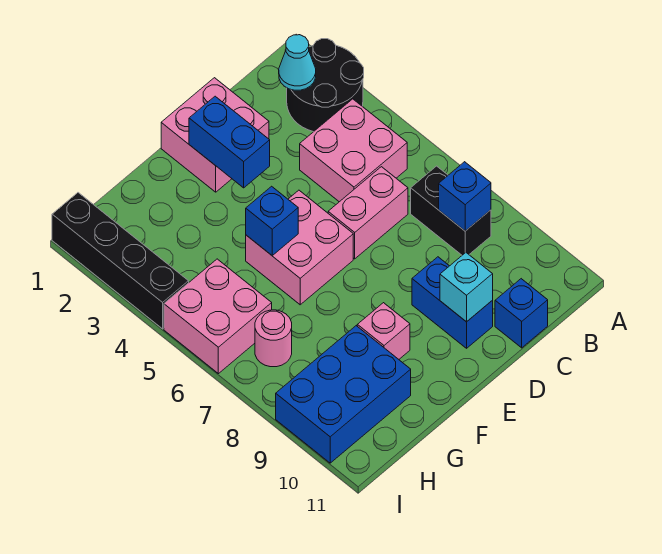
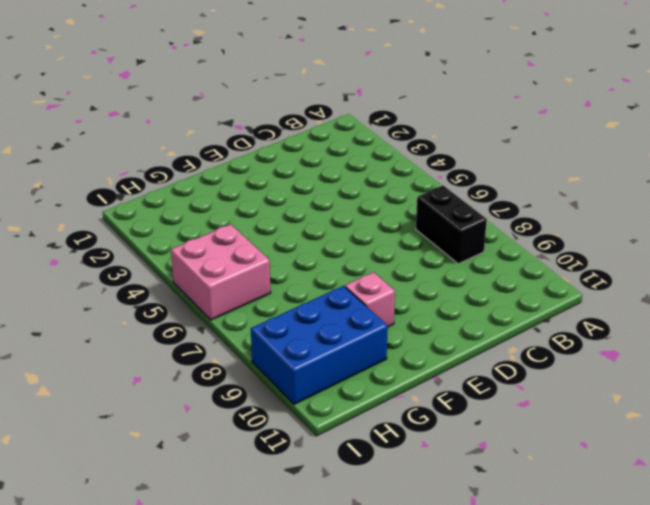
none -> black round brick A2:B3 level 1
none -> pink brick B4:C5 level 1
none -> pink brick C6:D6 level 1

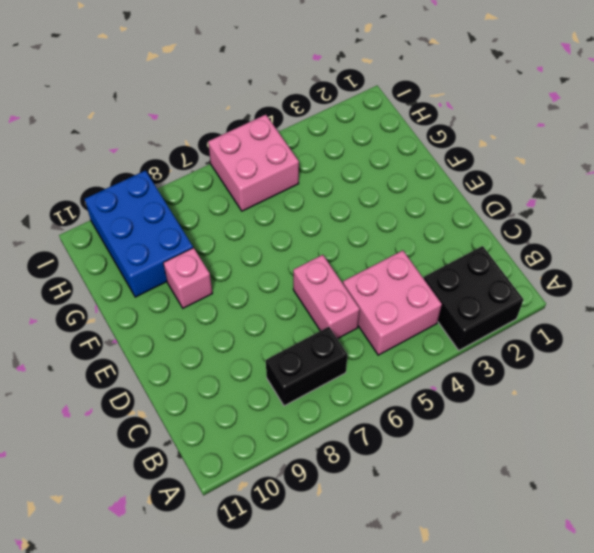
black brick A2:B3 level 1 -> black round brick A2:B3 level 1
none -> blue brick C11 level 1
none -> pink brick D1:E2 level 1
none -> blue brick D9:D10 level 1

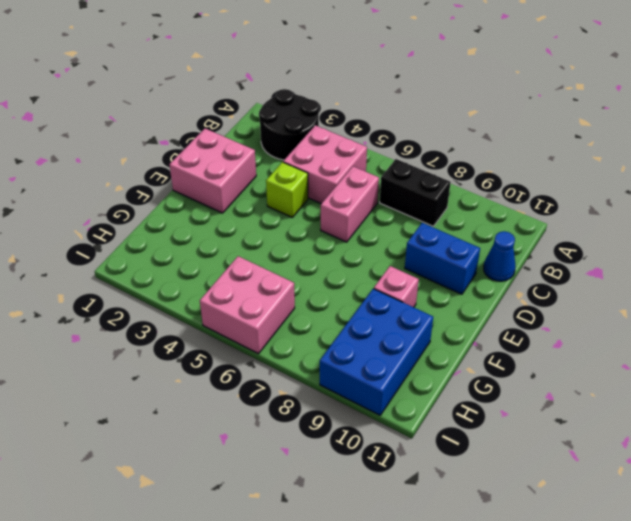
blue cone C11 level 1 -> blue brick C11 level 1
lime brick D4 level 1 -> none
none -> pink brick E5:F6 level 1
none -> pink round brick H7 level 1
none -> black brick I1:I4 level 1

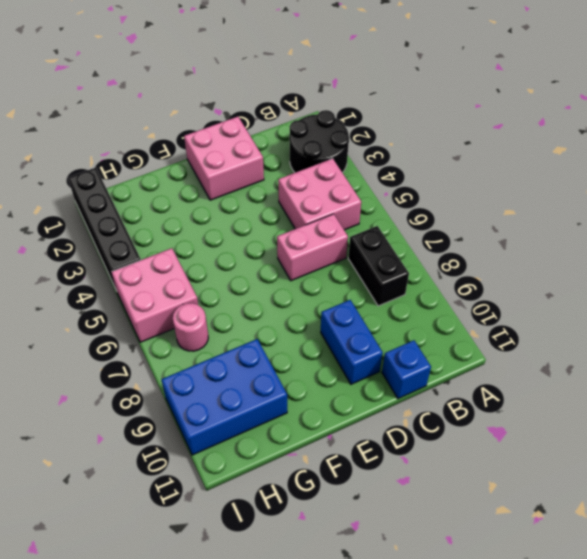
none -> pink brick E5:F6 level 1
none -> pink brick F9 level 1
none -> cyan cone B2 level 2

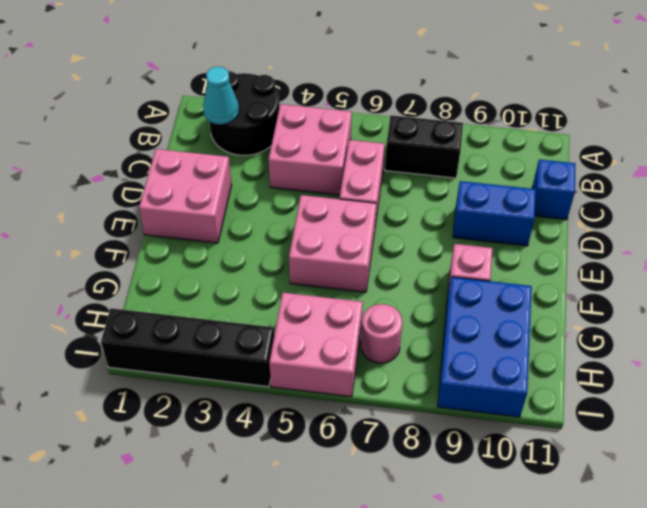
none -> blue brick B8 level 2
none -> cyan brick D10 level 2
none -> blue brick E2:E3 level 2

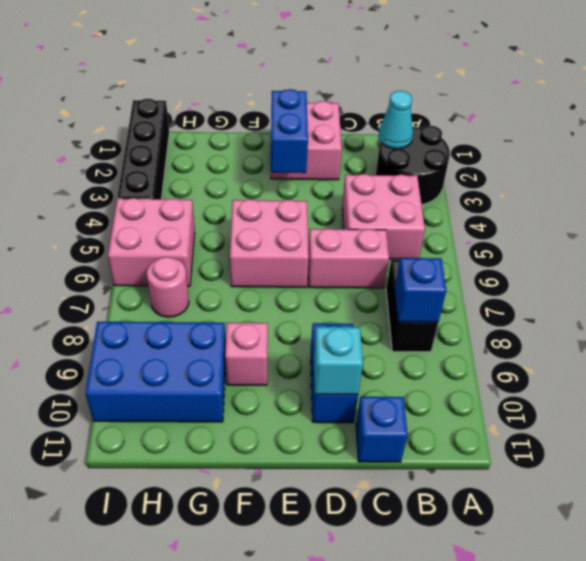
none -> blue brick F5 level 2

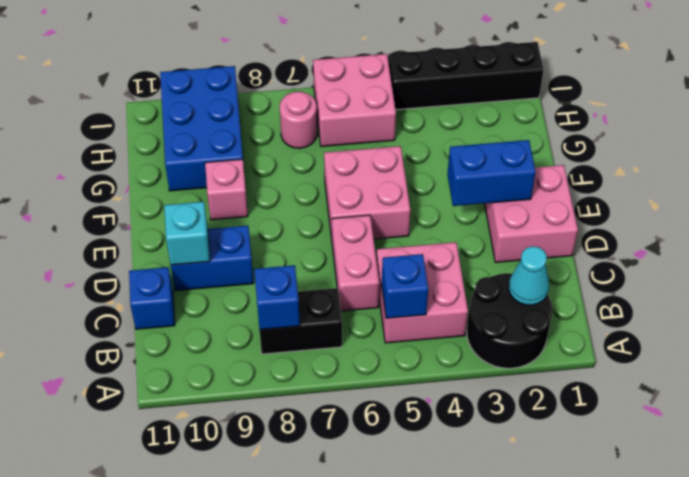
blue brick B5 level 2 -> blue brick F5 level 2

